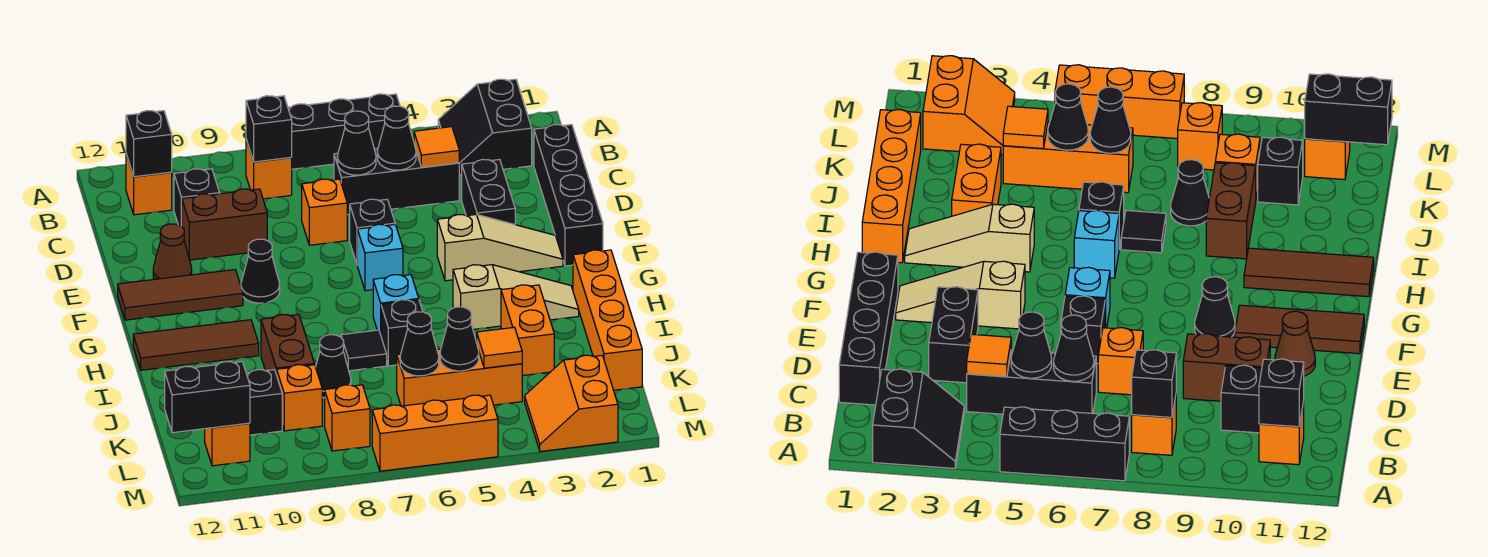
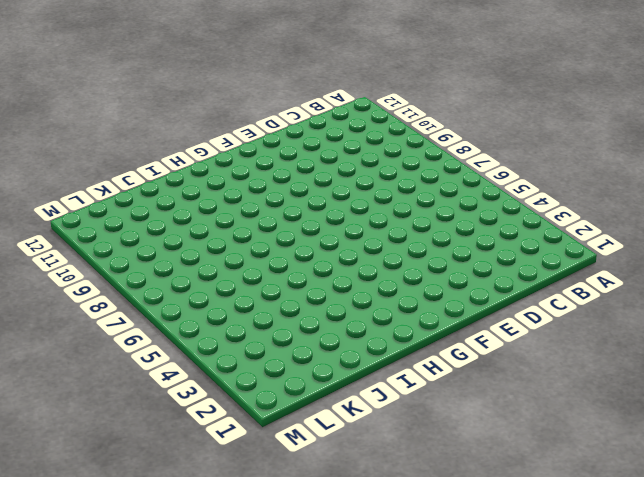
none -> black slope A2:B3 level 1 top 2
none -> black brick A5:A7 level 1
none -> orange brick B8 level 1
none -> orange brick B11 level 1

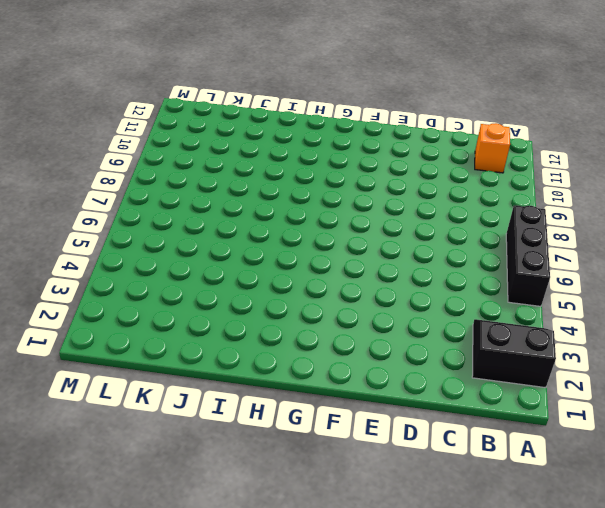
none -> orange brick B8 level 1
none -> black brick C1:F1 level 1
none -> black brick C4:C6 level 1
none -> black brick C10 level 1

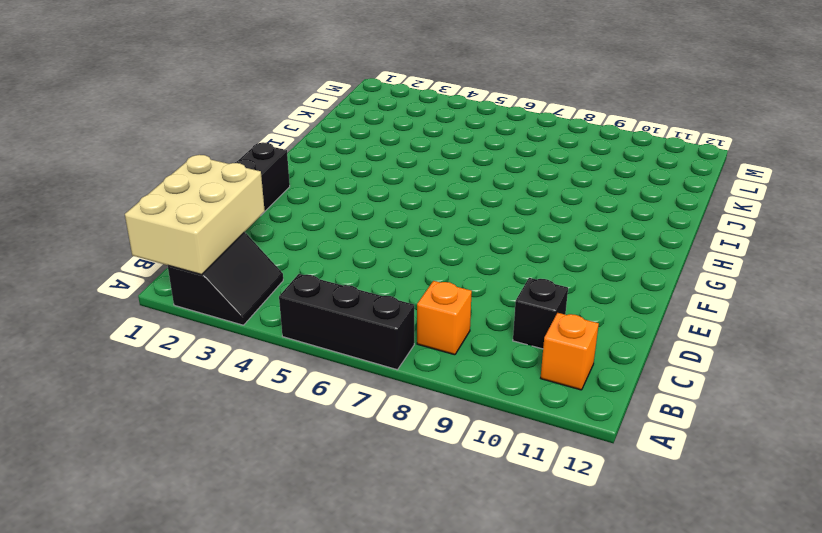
tan brick A1:C2 level 2 -> none
none -> black brick C4:C6 level 1
none -> black brick D3:E3 level 1
none -> orange brick D7 level 1
none -> brown brick D9:D10 level 1

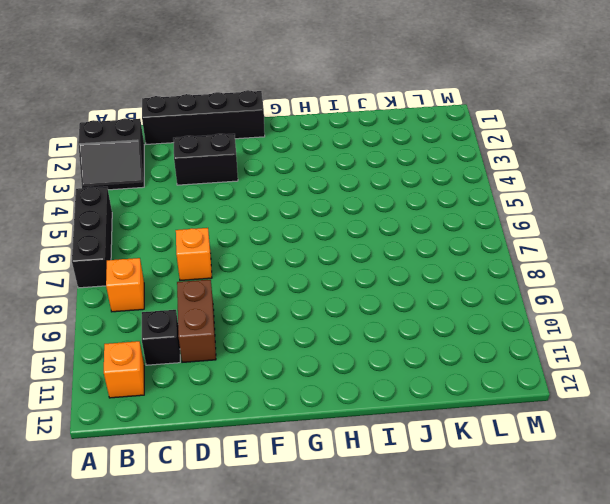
none -> black brick C4:C6 level 1
none -> black brick E6 level 1
none -> brown cone E11 level 1
none -> tan slope F2:F4 level 1 top 4

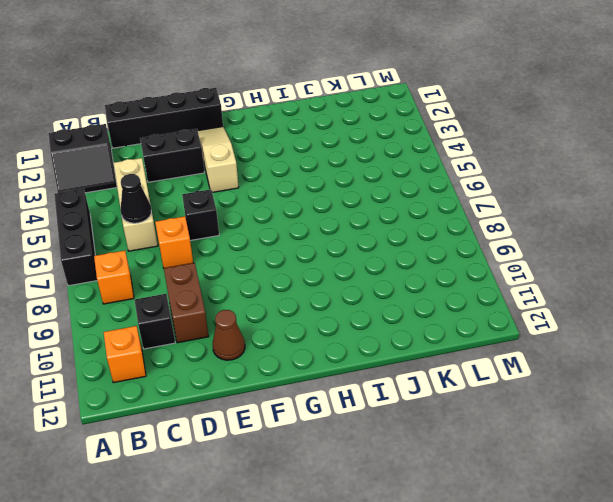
tan brick C4:C6 level 1 -> black brick C4:C6 level 1
none -> cyan brick F6 level 1
none -> black cone F9 level 1
none -> brown tile F10:F12 level 1
none -> orange brick H1:K1 level 1

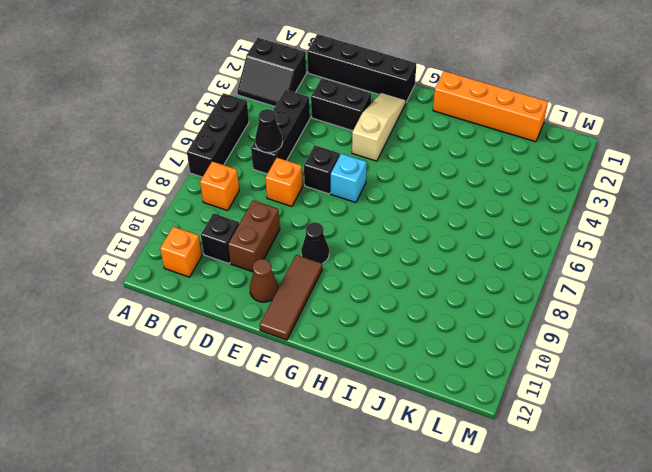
none -> tan slope H2:H4 level 1 top 4
none -> cyan brick H6 level 1
none -> brown tile H10:H12 level 1
none -> orange brick I3:J3 level 1

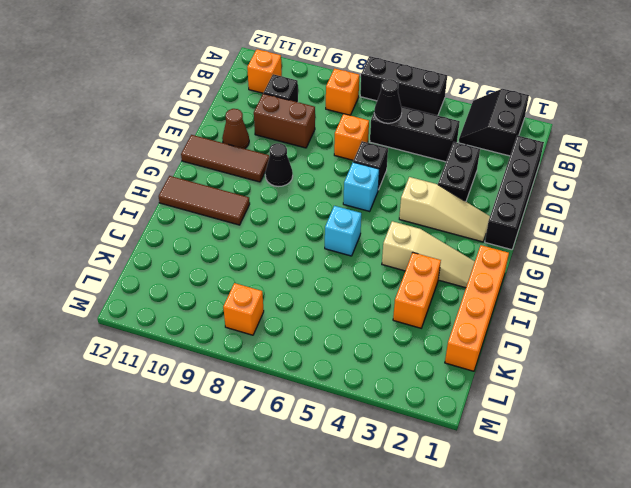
none -> black brick I6 level 1
none -> black tile I7 level 1
none -> brown brick I9:J9 level 1
none -> black cone J8 level 1

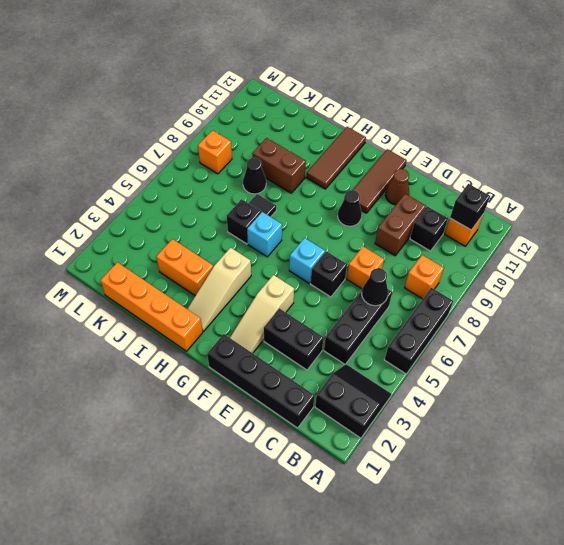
none -> orange brick K4:K6 level 1
none -> orange brick K9 level 1
none -> black brick K10 level 1
none -> orange slope L2:M3 level 1 top 2

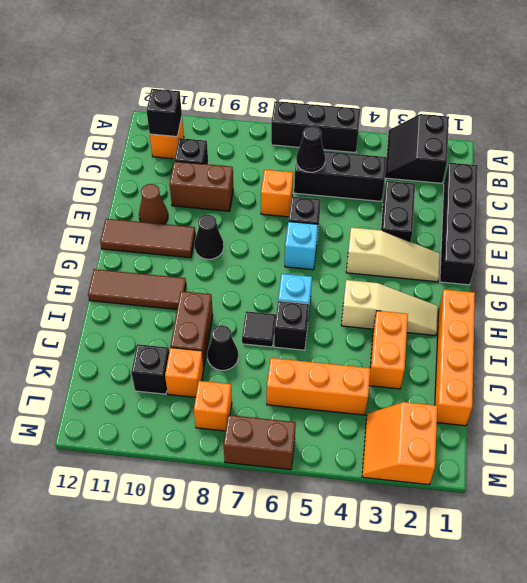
brown brick M6:M7 level 1 -> orange brick M5:M7 level 1
none -> orange brick B8 level 1
none -> orange brick L11 level 1
none -> black brick B8 level 2
none -> orange tile C4 level 2

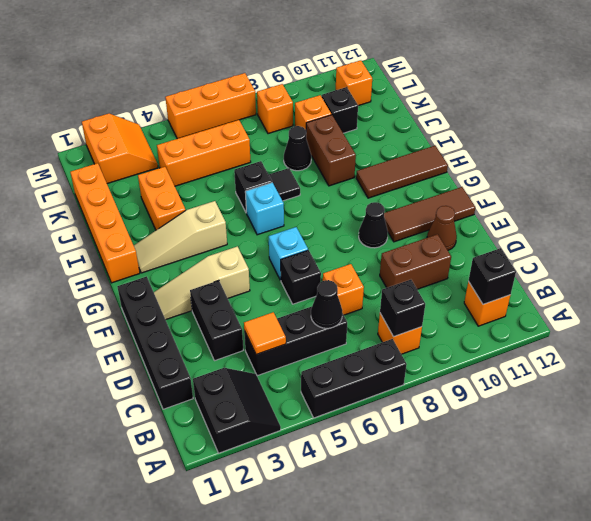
none -> black brick C10 level 1
none -> black cone C5 level 2
none -> orange tile K4 level 2
none -> black cone K5 level 2

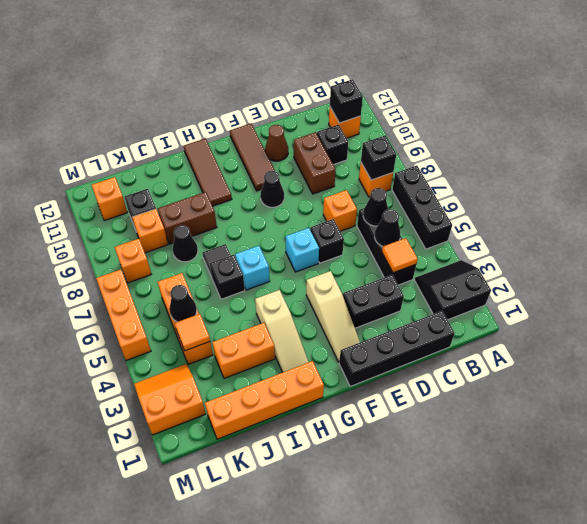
none -> black cone K6 level 2
none -> black brick L11:L12 level 2

